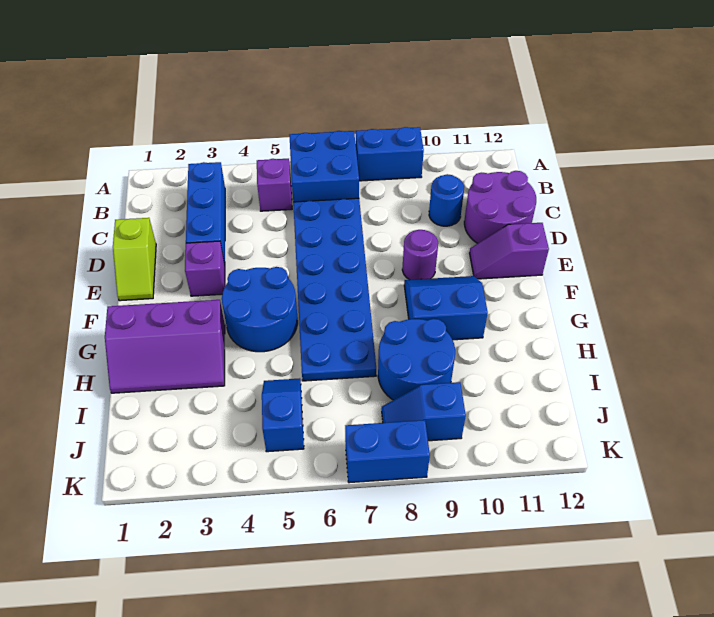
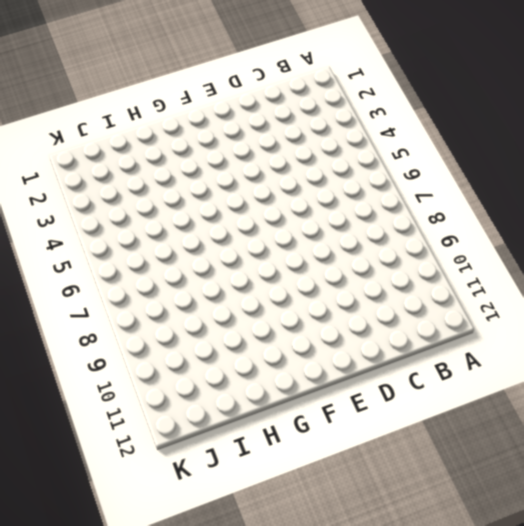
none -> blue brick A6:B7 level 1
none -> blue brick A8:A9 level 1
none -> blue brick B3:D3 level 1

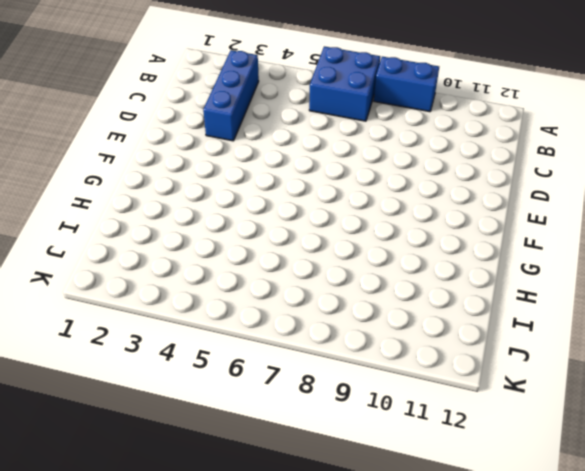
none -> purple brick B5 level 1
none -> blue plate C6:H7 level 1
none -> blue round brick C10 level 1

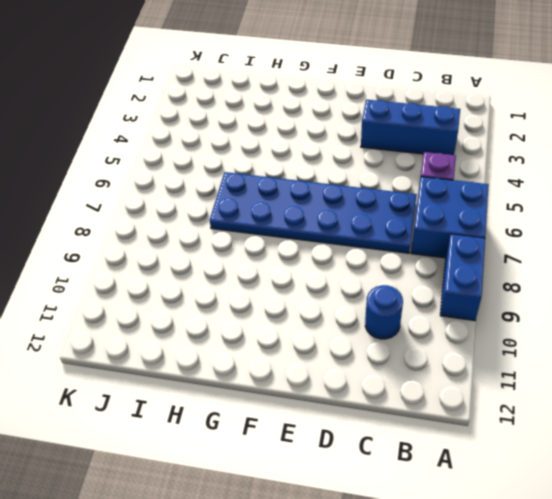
none -> purple round brick C11:D12 level 1
none -> lime slope D1:E1 level 1 top D
none -> purple brick E3 level 1

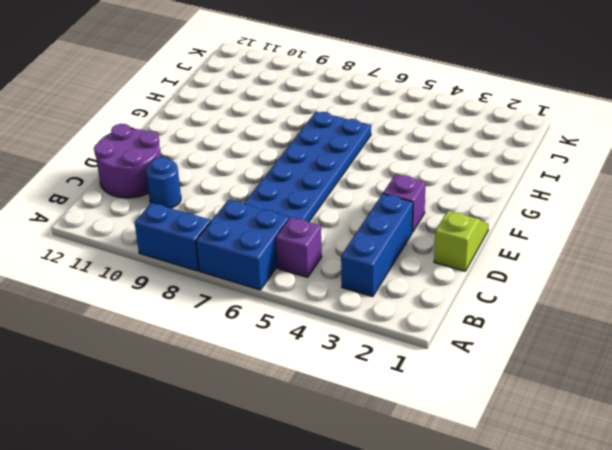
none -> purple round brick E9 level 1
none -> purple slope E11:E12 level 1 top 12
none -> blue round brick F4:G5 level 1

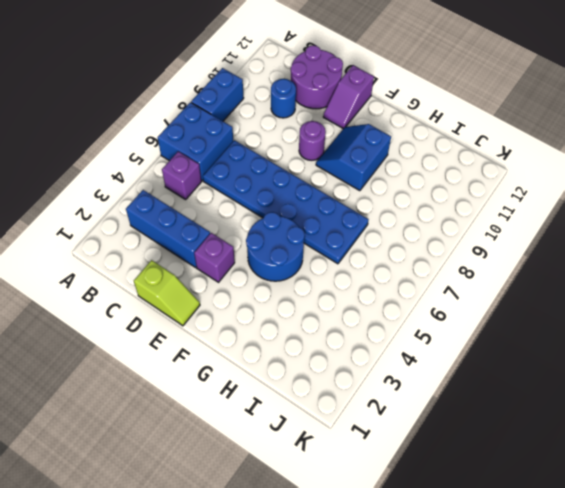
none -> purple slope G1:H3 level 1 top G
none -> blue round brick H8:I9 level 1
none -> blue slope I5:J5 level 1 top J

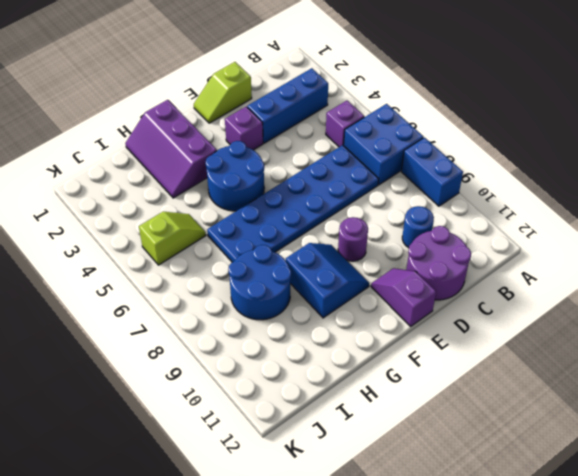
lime slope I5:J5 level 1 top J -> blue slope I5:J5 level 1 top J
none -> blue slope J8:J9 level 1 top 9
none -> blue brick K7:K8 level 1

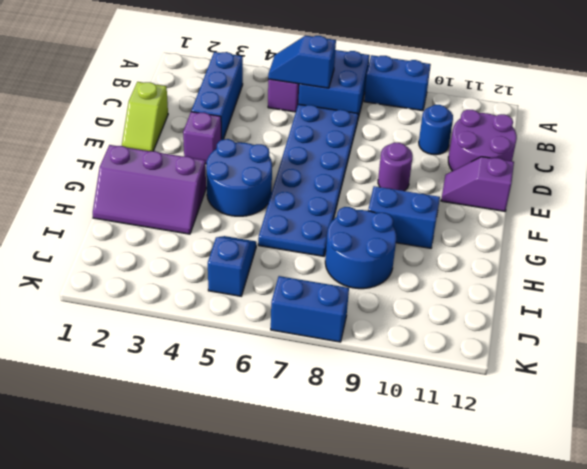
blue slope B5:B6 level 2 top 6 -> blue slope J8:J9 level 1 top 9

